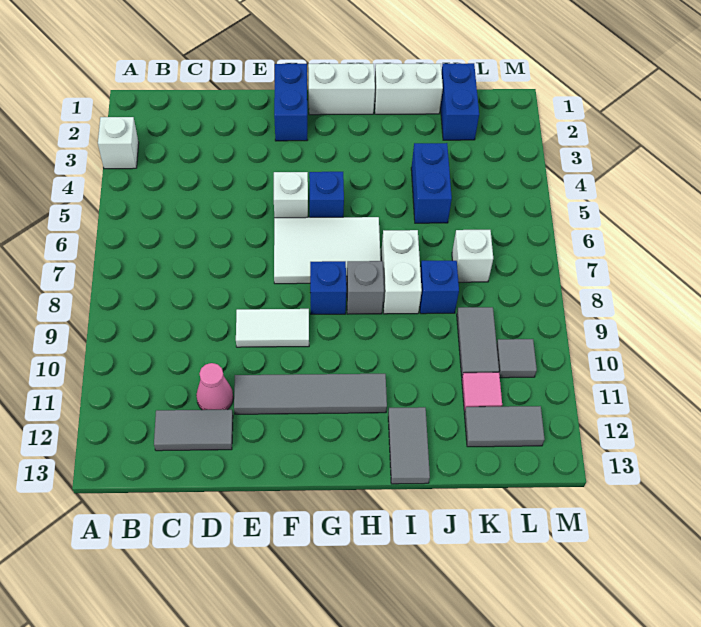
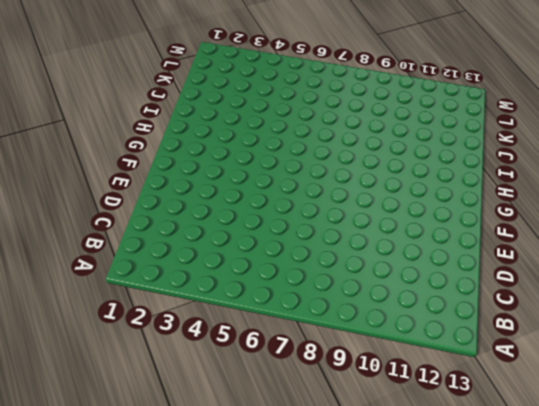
none -> white brick A3 level 1
none -> grey tile C12:D12 level 1
none -> pink cone D11 level 1

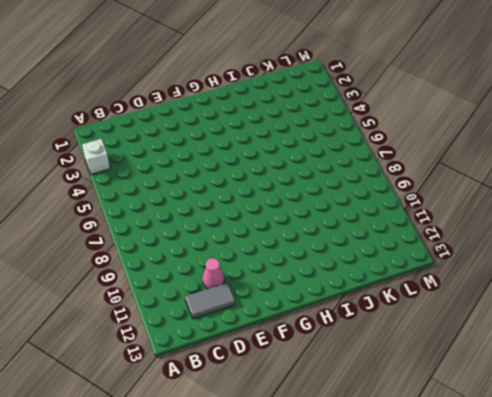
none -> white tile E9:F9 level 1
none -> grey tile E11:H11 level 1
none -> blue brick F1:F2 level 1

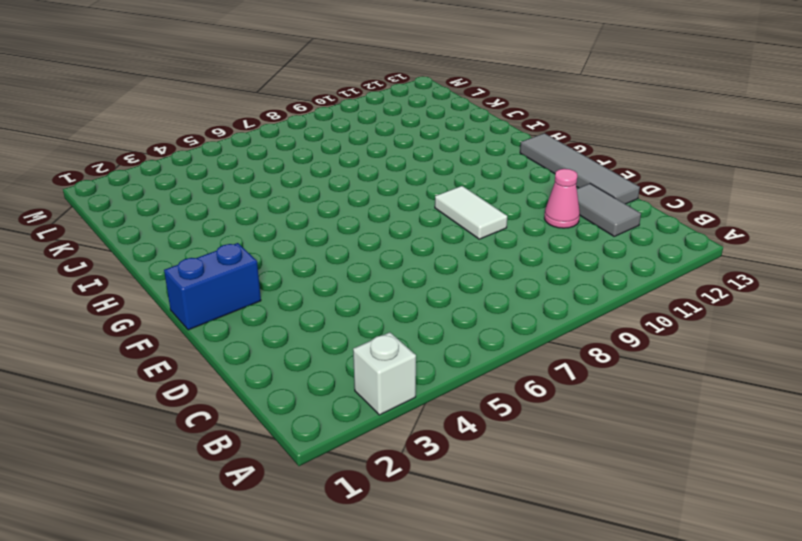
grey tile D13:G13 level 1 -> grey tile E11:H11 level 1
none -> white brick F5 level 1
none -> white tile F6:H7 level 1
none -> white brick G1:H1 level 1

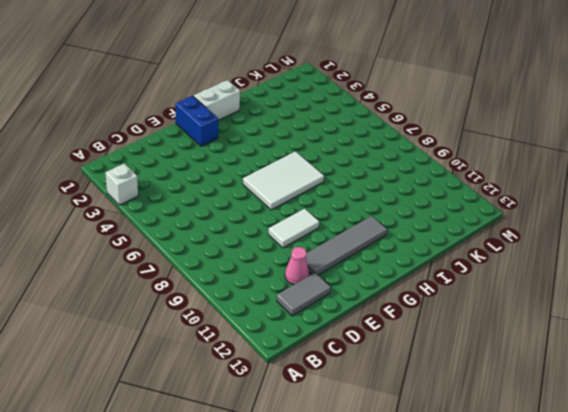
none -> white brick F5 level 1
none -> blue brick G5 level 1
none -> blue brick G8 level 1

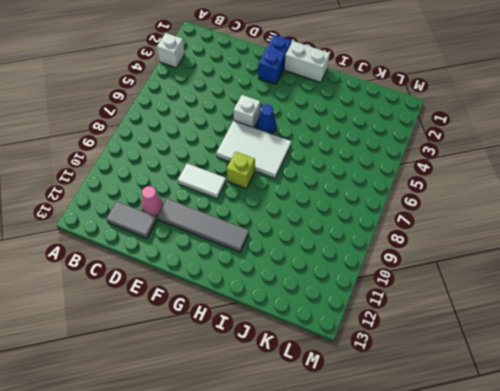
blue cone G5 level 1 -> blue brick G5 level 1
lime brick G8 level 1 -> blue brick G8 level 1
none -> grey brick H8 level 1
none -> white brick I1:J1 level 1
none -> white brick I7:I8 level 1

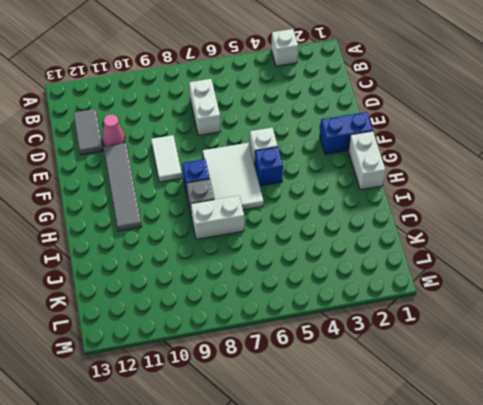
white brick C7:D7 level 1 -> white brick I1:J1 level 1
none -> grey tile I12:I13 level 1
none -> blue brick J4:J5 level 1
none -> blue brick J8 level 1

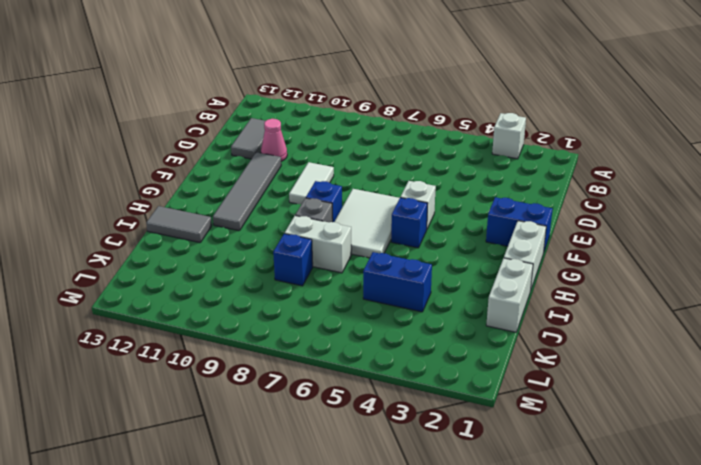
none -> blue brick K1:K2 level 1
none -> white brick K7 level 1
none -> grey tile K9:K10 level 1

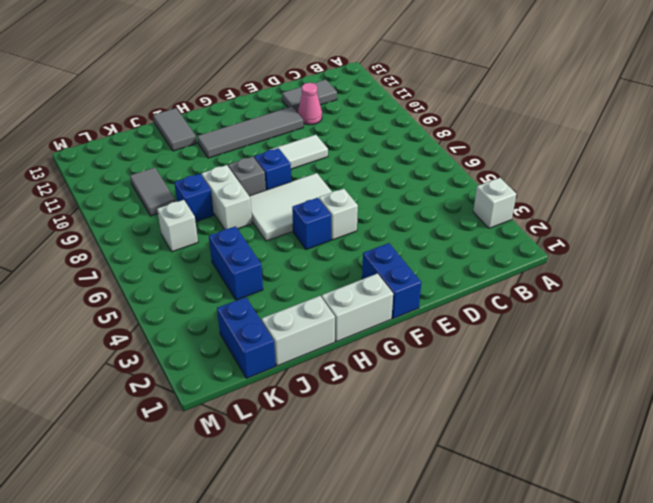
none -> pink tile K11 level 1
none -> grey tile K12:L12 level 1
none -> grey tile L10 level 1

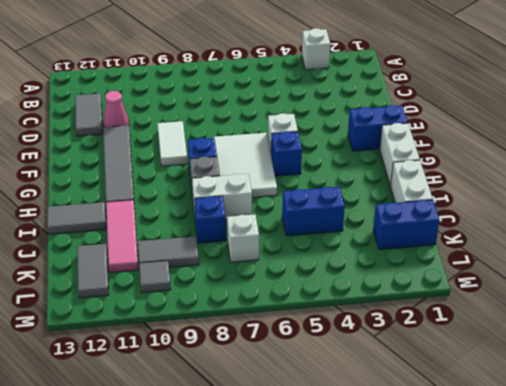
pink tile I11:K11 level 1 -> pink tile K11 level 1

